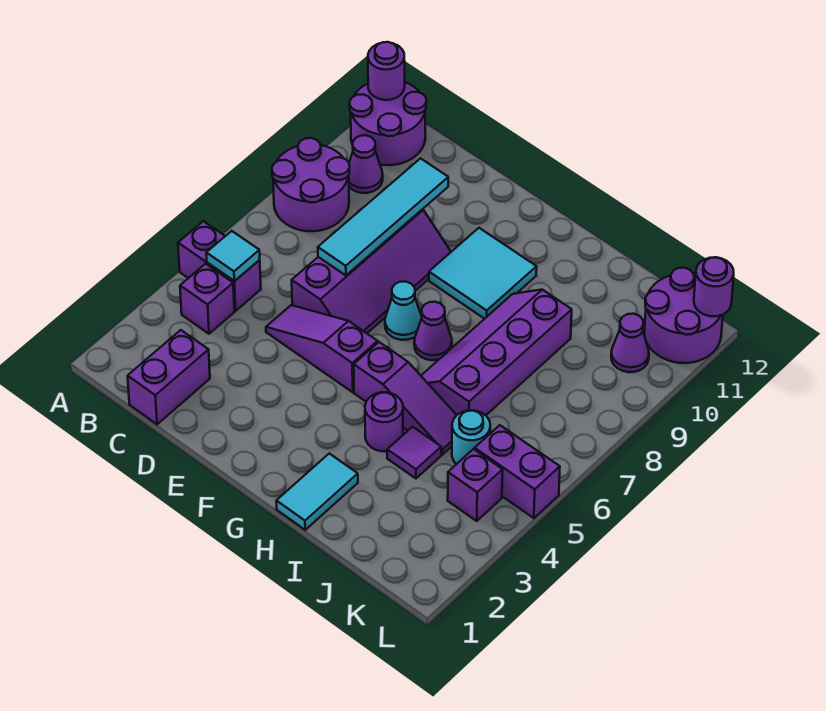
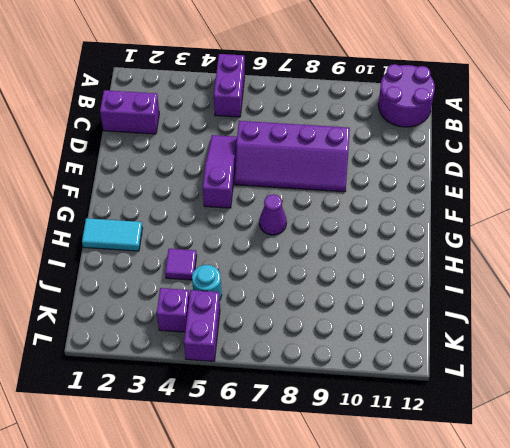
none -> purple round brick A8:B9 level 1
none -> purple brick B4 level 1
none -> purple cone B10 level 1

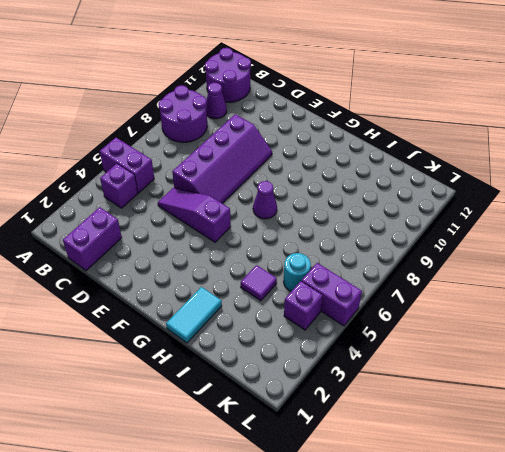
none -> cyan cone F7 level 1
none -> cyan tile F9:G10 level 1
none -> purple slope G5:I5 level 1 top G

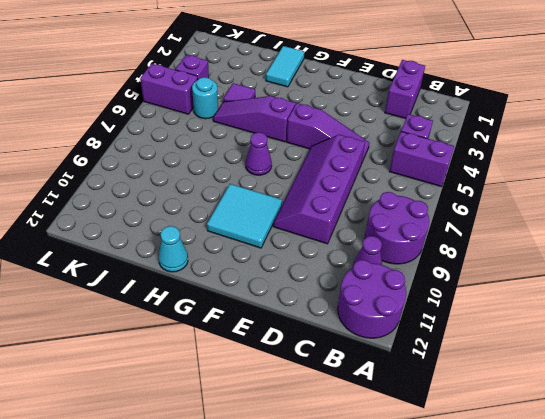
cyan cone H12 level 1 -> cyan cone F7 level 1
none -> purple round brick H4 level 1
none -> purple slope H6:I9 level 1 top I
none -> purple cone K10 level 1

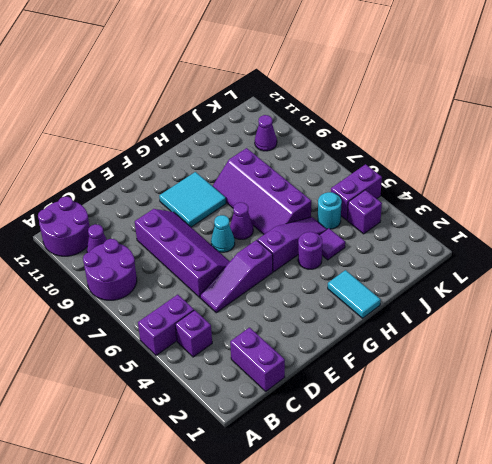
none -> purple round brick K11:L12 level 1
none -> purple round brick A12 level 2
none -> cyan tile B5 level 2

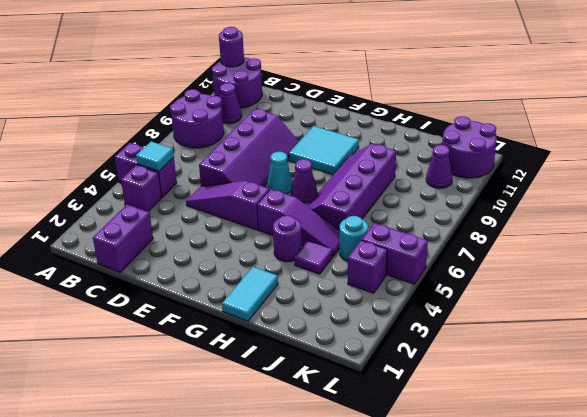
none -> cyan tile D7:D10 level 2
none -> purple round brick L12 level 2

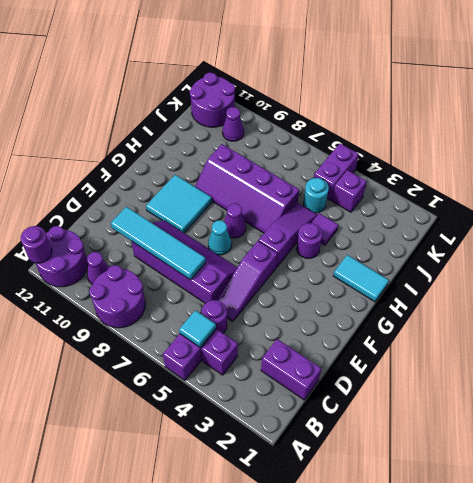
purple round brick C5 level 1 -> purple round brick L12 level 2

